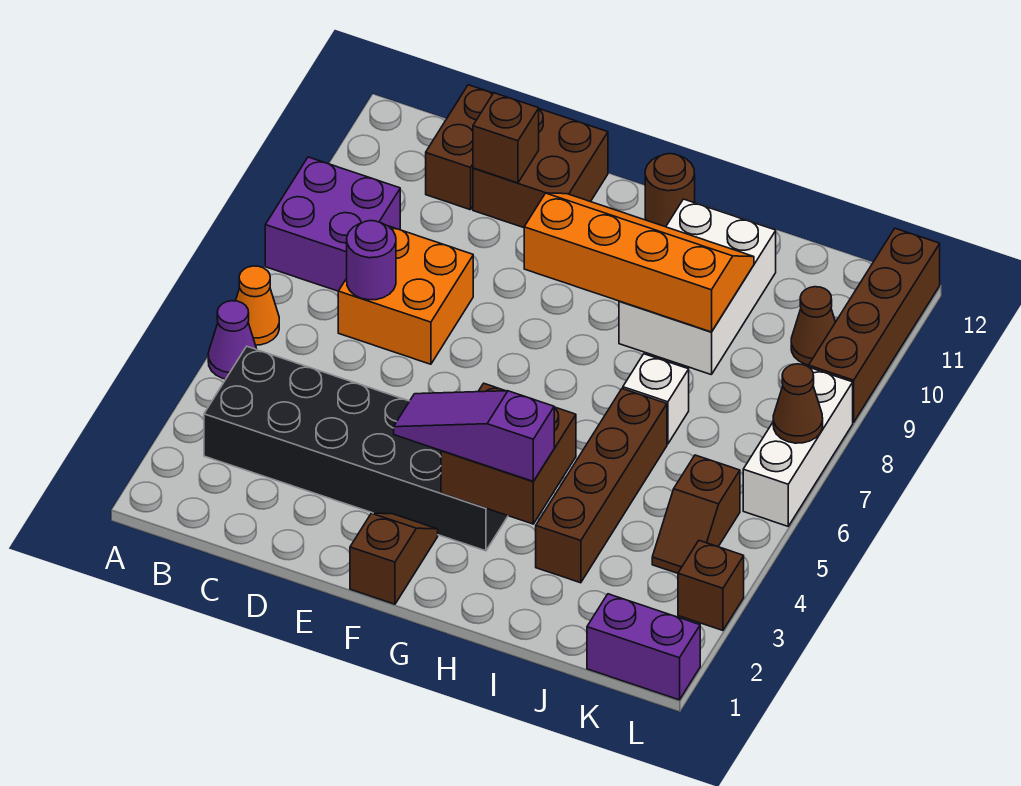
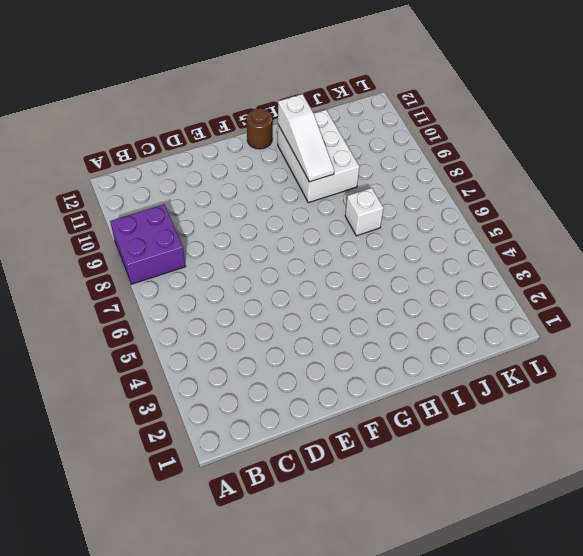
white slope H9:H11 level 2 top 11 -> orange slope F9:I10 level 2 top 9
none -> purple cone A5 level 1
none -> orange cone A6 level 1
none -> black brick B3:G4 level 1

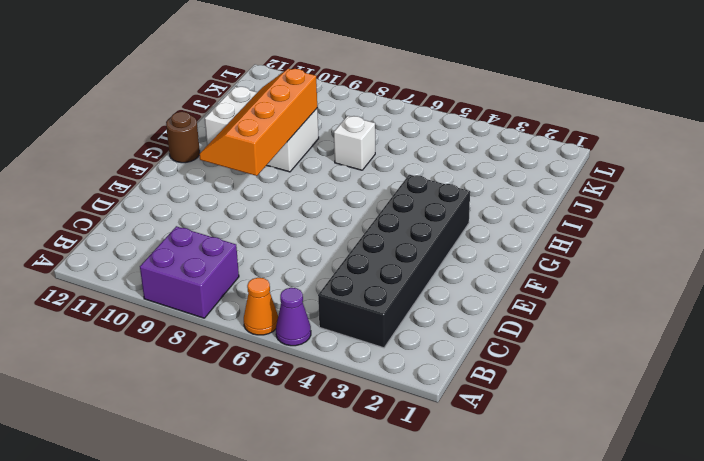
none -> orange brick C7:D8 level 1
none -> brown brick C11:C12 level 1
none -> brown brick D11:E12 level 1

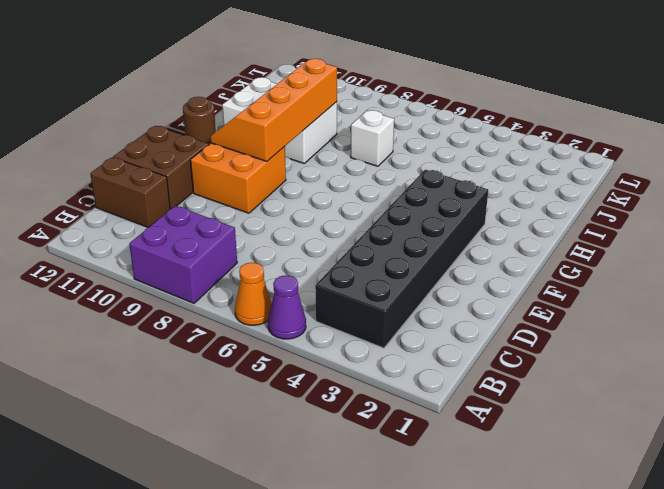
orange brick E9:F10 level 1 -> orange brick C7:D8 level 1
none -> brown slope F1:F2 level 1 top 1
none -> brown brick I3:I6 level 1
none -> purple brick K1:L1 level 1

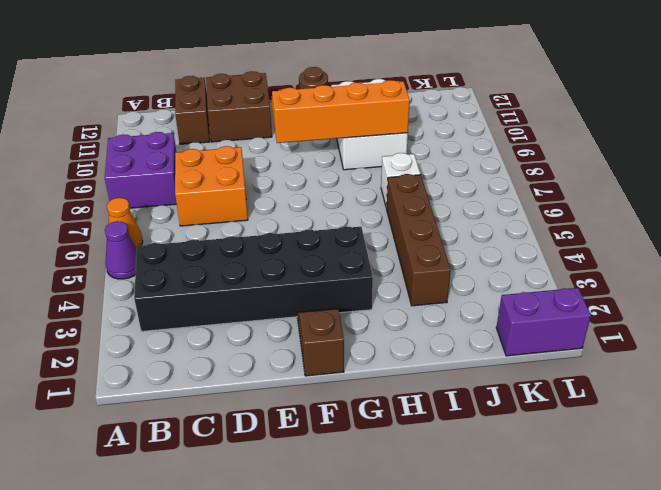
none -> brown slope K4:K5 level 1 top 5
none -> brown cone K10 level 1
none -> brown brick L3 level 1

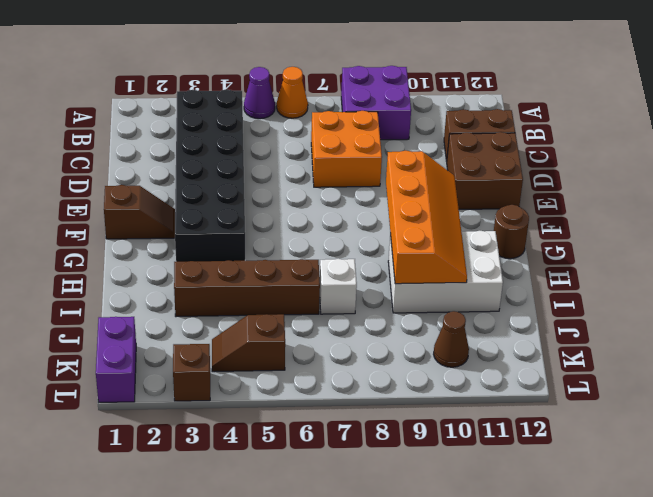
none -> white brick L6:L8 level 1
none -> brown brick L9:L12 level 1
none -> purple round brick C7 level 2

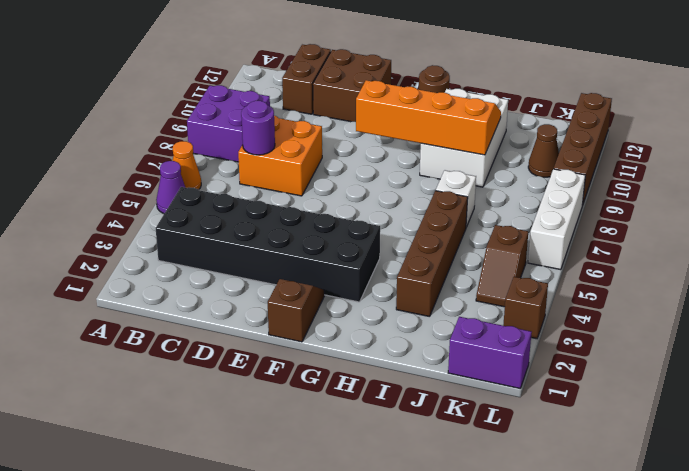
none -> brown brick D11 level 2
none -> brown brick G3:H4 level 2
none -> brown cone L7 level 2

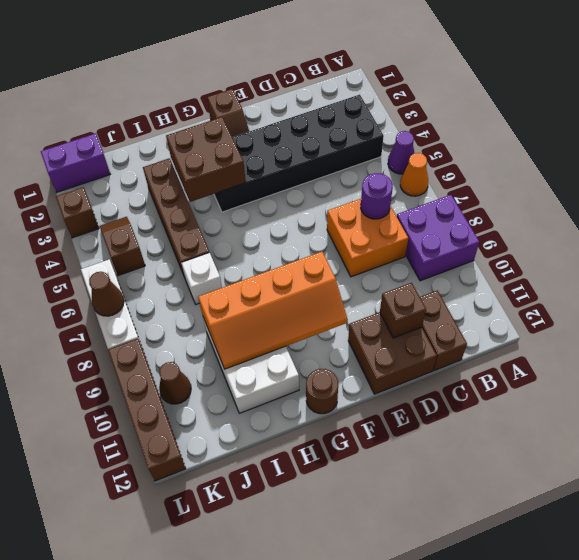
none -> purple slope F3:H3 level 3 top H

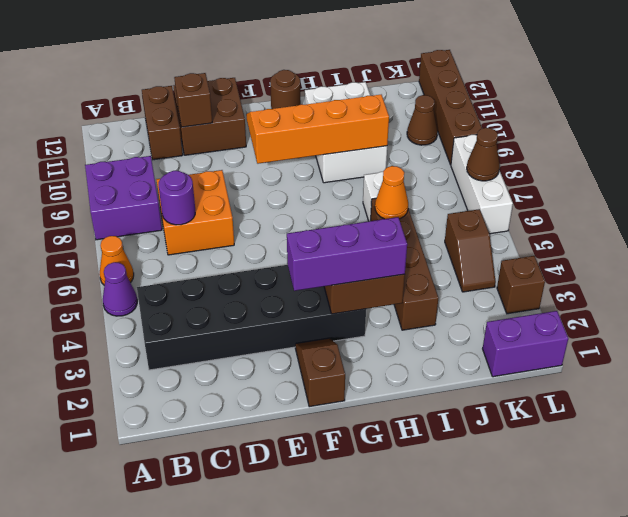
purple brick F3:H3 level 3 -> purple slope F3:H3 level 3 top H
orange cone I6 level 2 -> none

